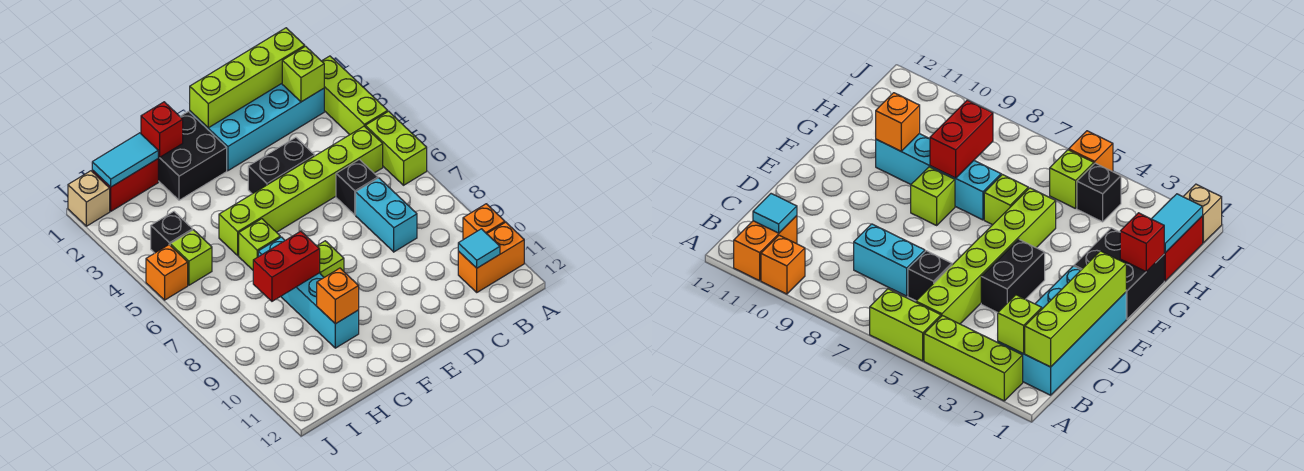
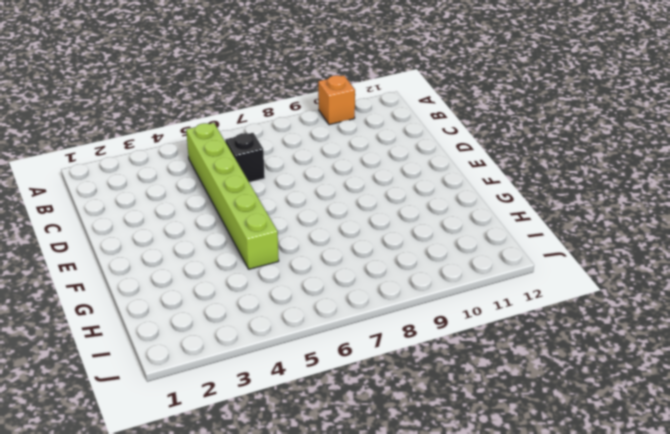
none -> lime brick A2:A4 level 1
none -> lime brick A5:A6 level 1
none -> orange brick A11:B11 level 1

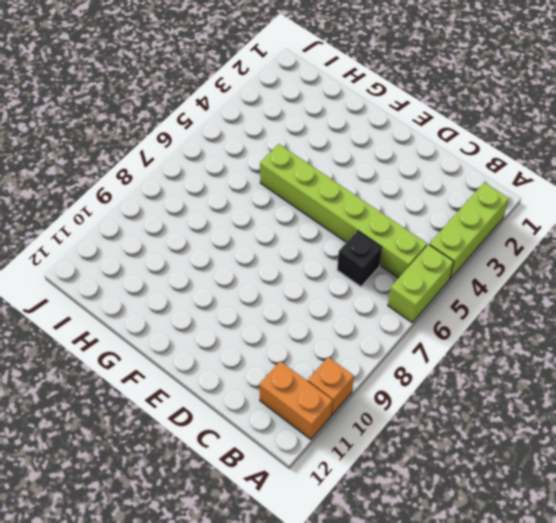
none -> cyan brick B1:E2 level 1
none -> cyan brick C7:C8 level 1
none -> black brick D4:E4 level 1

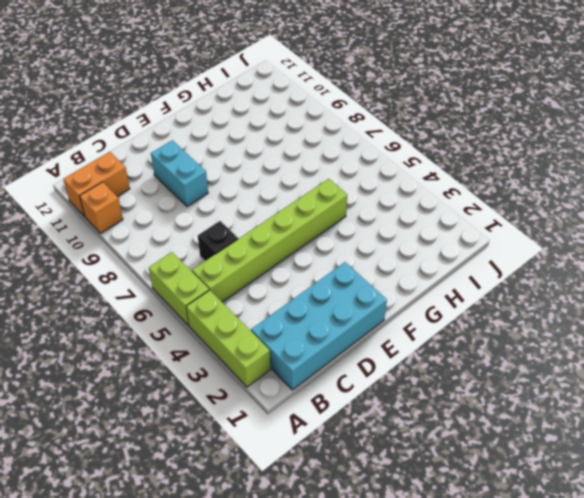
cyan brick D9:D10 level 1 -> cyan brick C7:C8 level 1
none -> black brick D4:E4 level 1
none -> black brick F1:G2 level 1
none -> lime brick F8 level 1

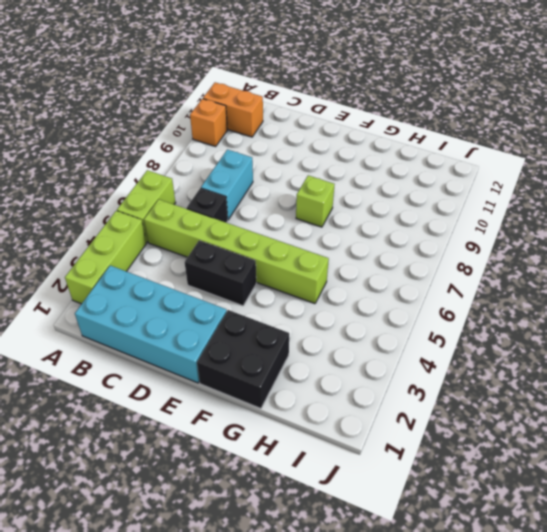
none -> lime brick G6 level 1
none -> cyan brick G7:G10 level 1
none -> red brick H1:I1 level 1

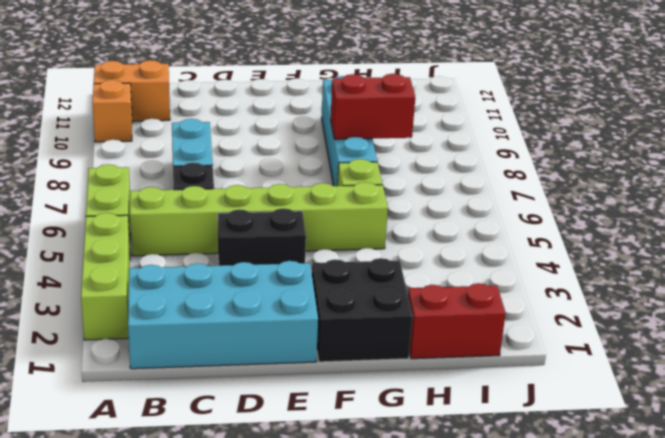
none -> lime brick F8 level 1
none -> black brick I4 level 1
none -> lime brick I5 level 1

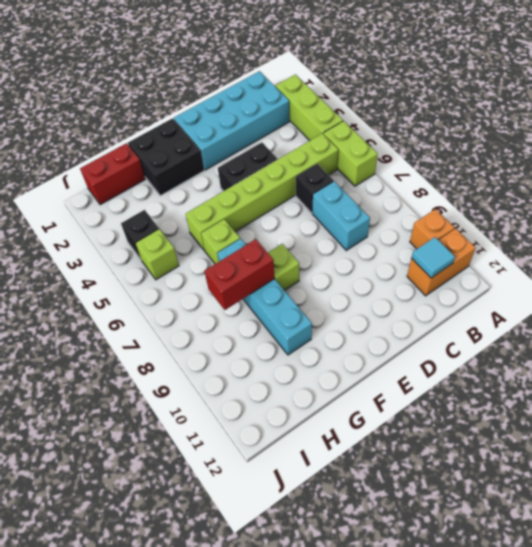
none -> tan brick J1 level 1
none -> orange brick J5 level 1
none -> lime brick B1:E1 level 2

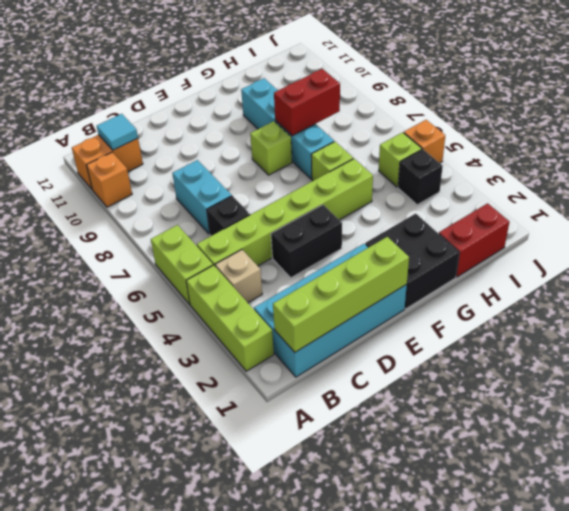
tan brick B4 level 1 -> tan brick J1 level 1
none -> lime brick B2 level 2
none -> red brick G1 level 2
none -> orange brick G10 level 2

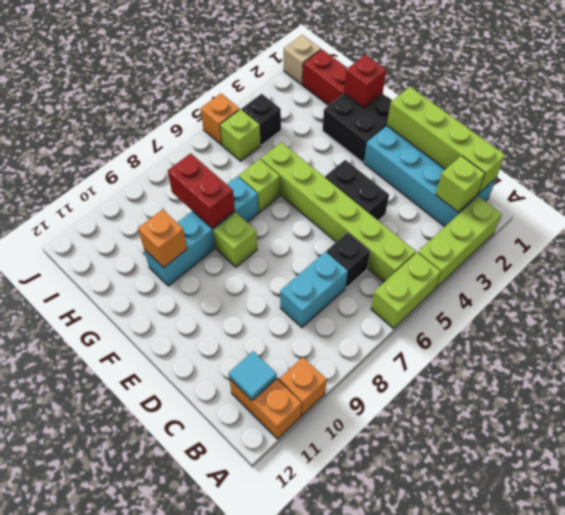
none -> cyan tile H1:I1 level 2

